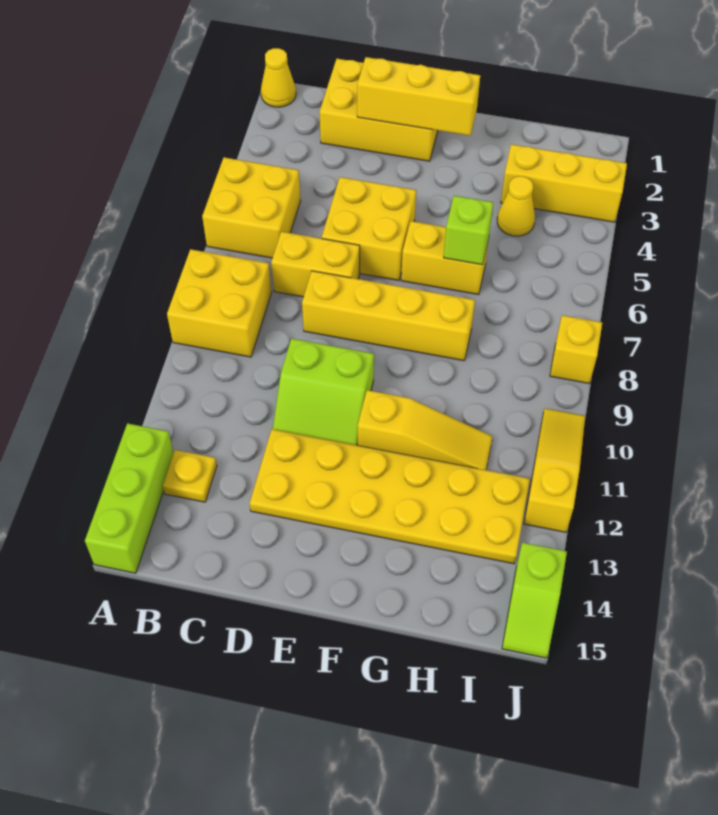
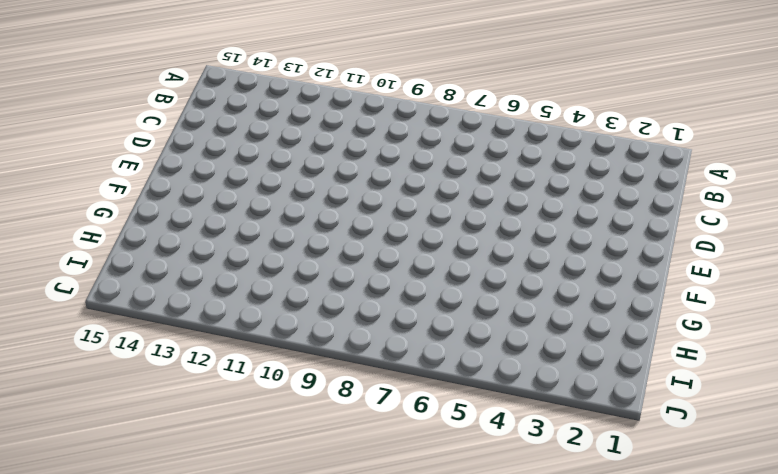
none -> yellow cone A1 level 1
none -> yellow brick A5:B6 level 1
none -> yellow brick A8:B9 level 1

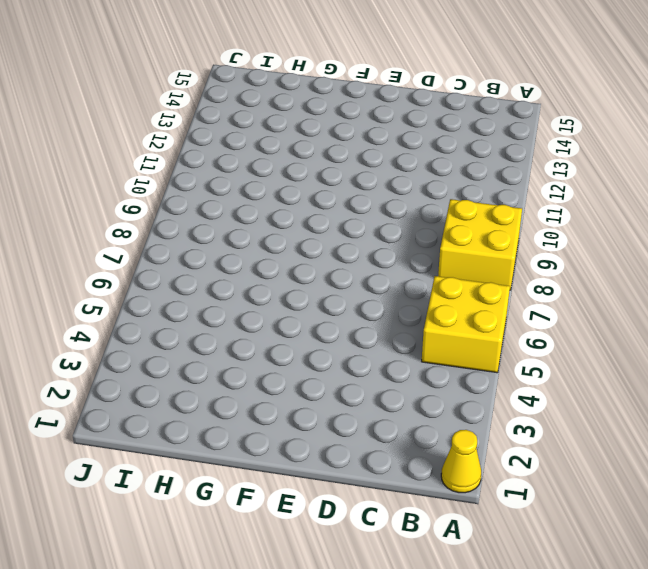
none -> lime brick A13:A15 level 1
none -> yellow plate B13 level 1
none -> yellow brick C1:E2 level 1

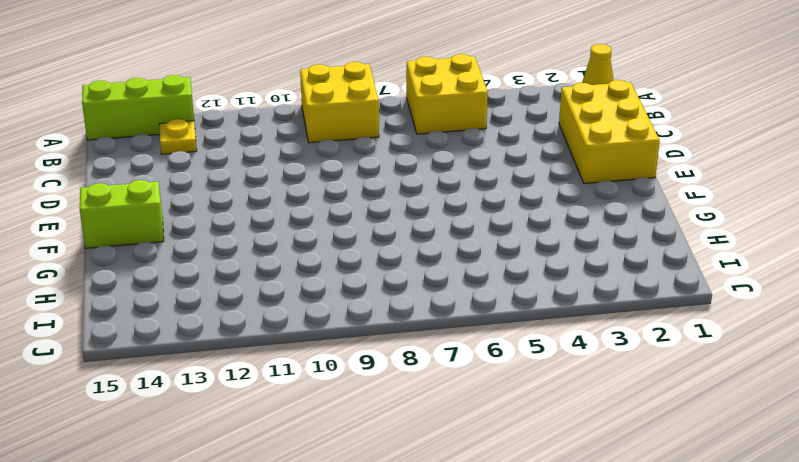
lime brick F14:F15 level 1 -> none
none -> yellow brick C7:D7 level 1
none -> yellow brick D5:E6 level 1
none -> yellow brick D8:G8 level 1

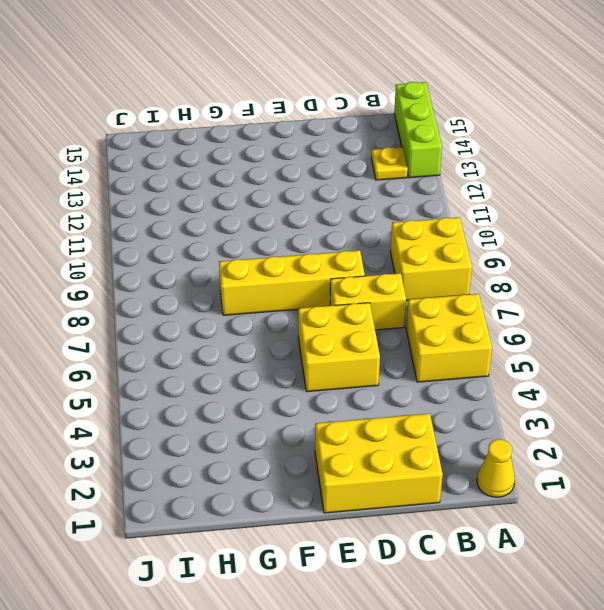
none -> lime slope D10:E11 level 1 top 10
none -> yellow plate D12:I13 level 1
none -> yellow brick F6:G6 level 1

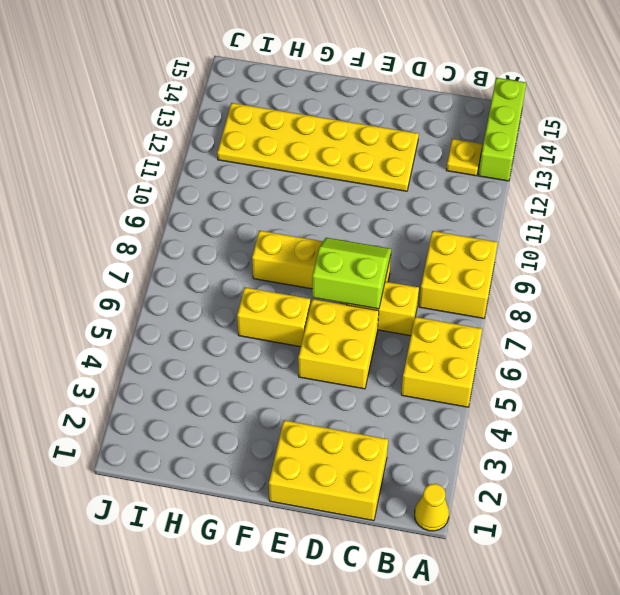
lime slope D7:E8 level 2 top 7 -> lime slope D10:E11 level 1 top 10
none -> yellow slope F11:H11 level 1 top F
none -> yellow brick H3:J3 level 1
none -> yellow cone H4 level 1

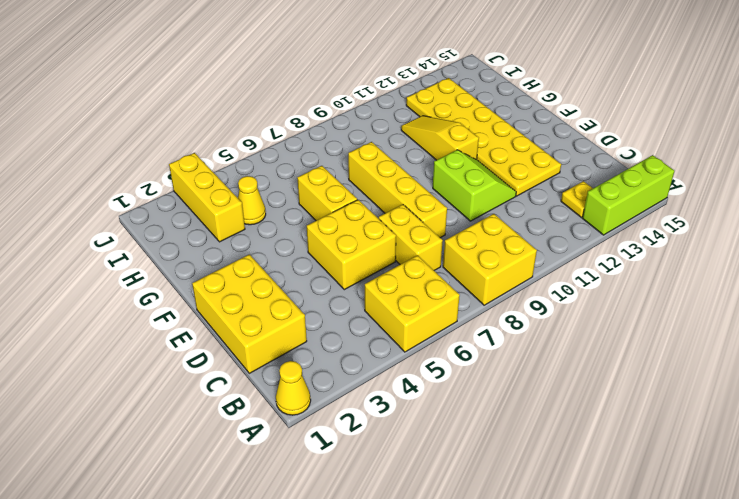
none -> yellow brick J8 level 1
none -> yellow slope J10:J12 level 1 top 12
none -> lime slope J14:J15 level 1 top 14

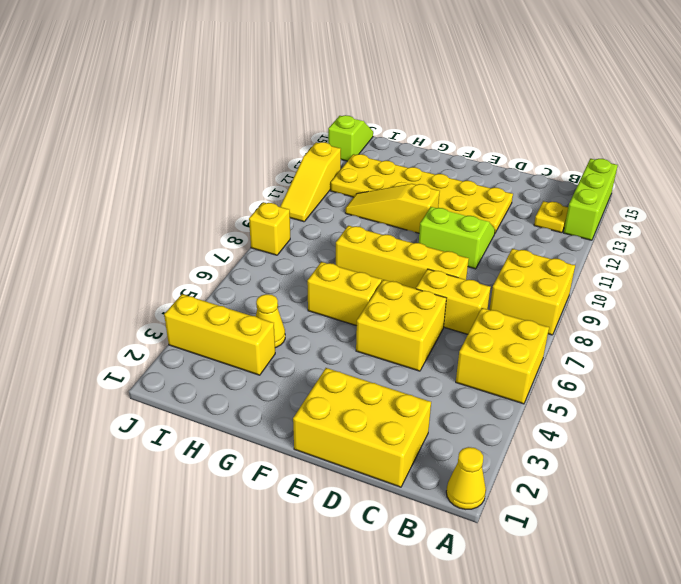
none -> yellow brick D2:F2 level 2
none -> lime brick G6 level 2

